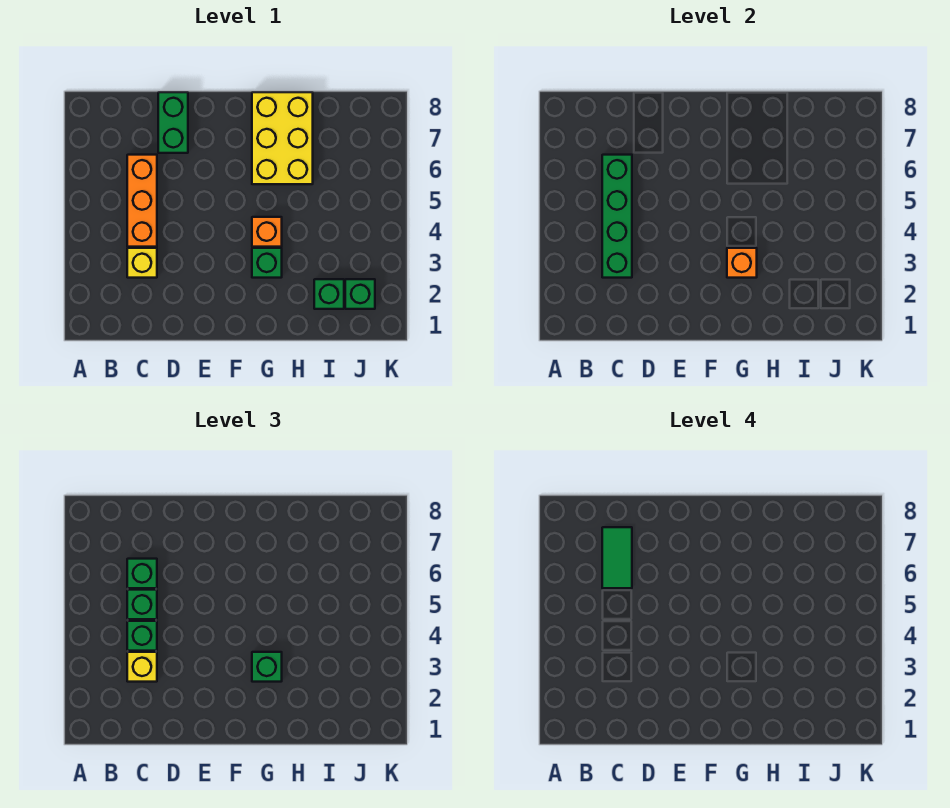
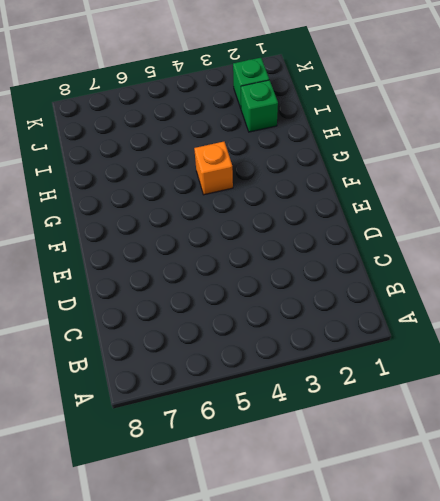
none -> yellow brick C3 level 1
none -> orange brick C4:C6 level 1
none -> green brick D7:D8 level 1

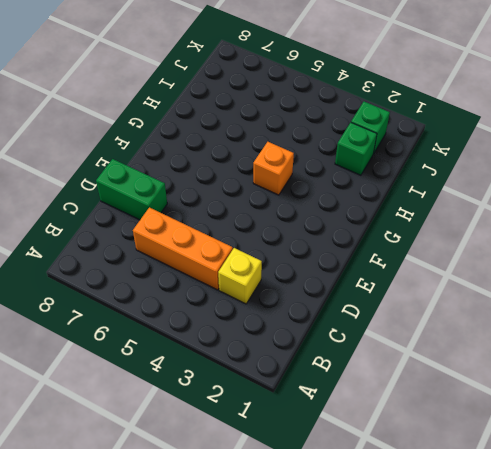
none -> green brick G3 level 1
none -> yellow brick G6:H8 level 1
none -> green brick C3:C6 level 2

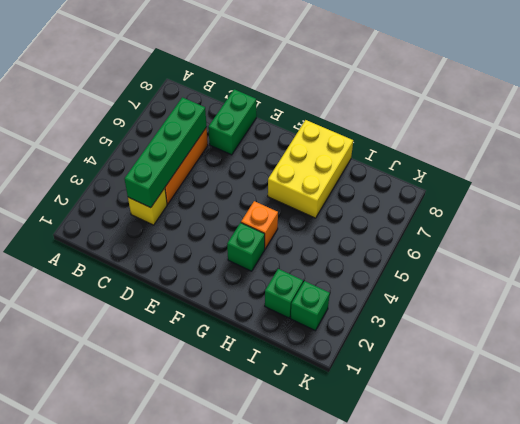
none -> orange brick G3 level 2
none -> yellow brick C3 level 3
none -> green brick C4 level 3

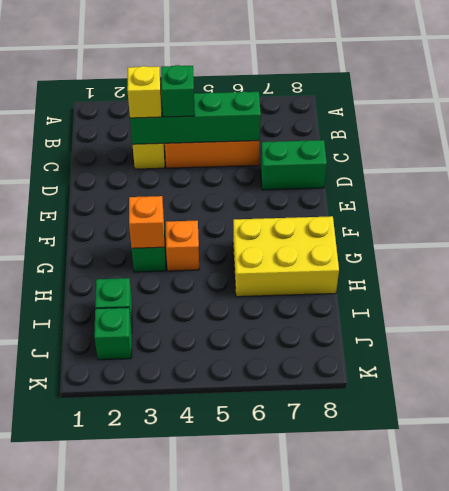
none -> green brick C5 level 3
none -> green brick C6 level 3
none -> green brick G3 level 3

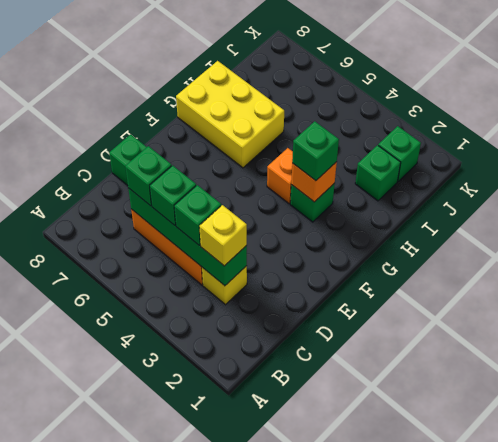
none -> green tile C6:C7 level 4

